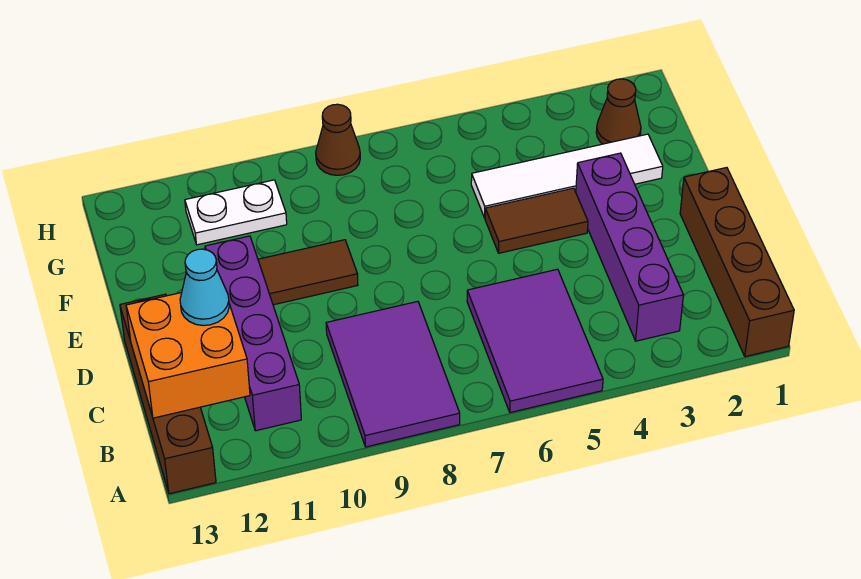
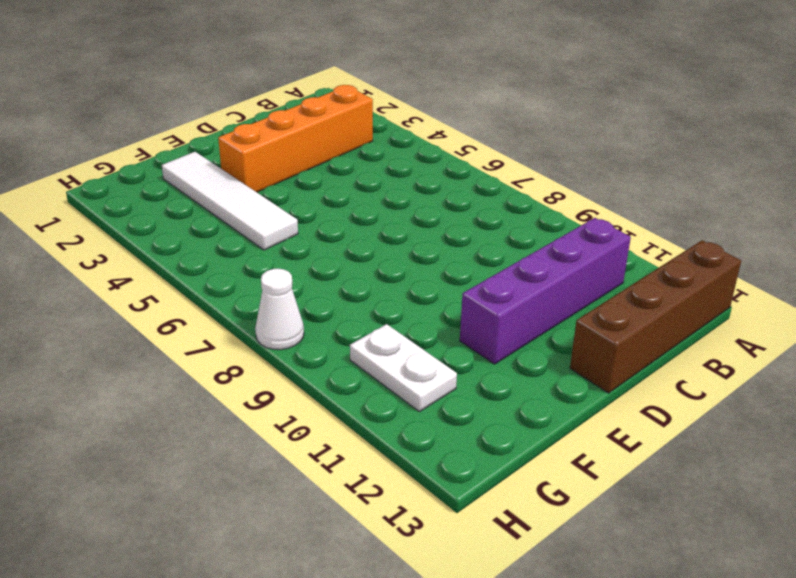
orange brick B3:E3 level 1 -> purple brick B3:E3 level 1
white cone H8 level 1 -> brown cone H8 level 1
none -> brown brick A1:D1 level 1
none -> purple tile A5:C6 level 1
none -> purple tile A8:C9 level 1

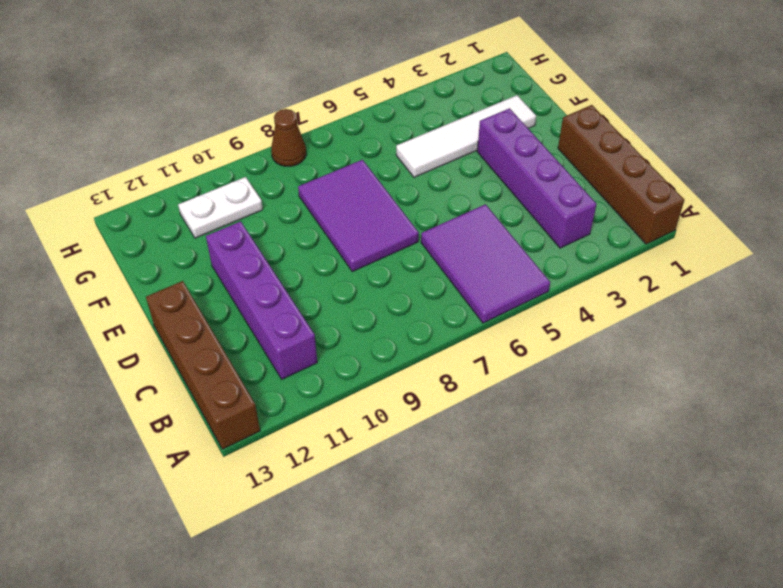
purple tile D7:F8 level 1 -> purple tile A8:C9 level 1
none -> brown tile E4:E5 level 1
none -> brown tile E9:E10 level 1
none -> brown cone G2 level 1

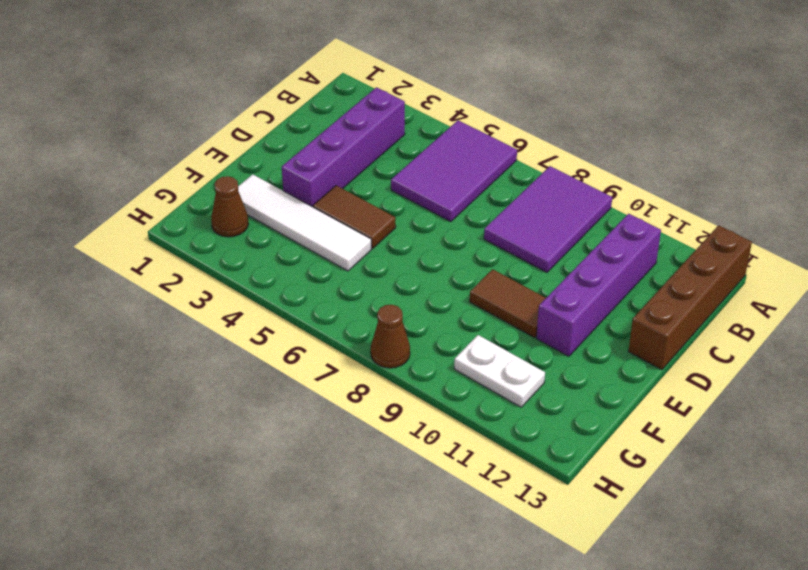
none -> brown brick A1:D1 level 1
none -> orange brick B12:C13 level 2
none -> cyan cone C12 level 3

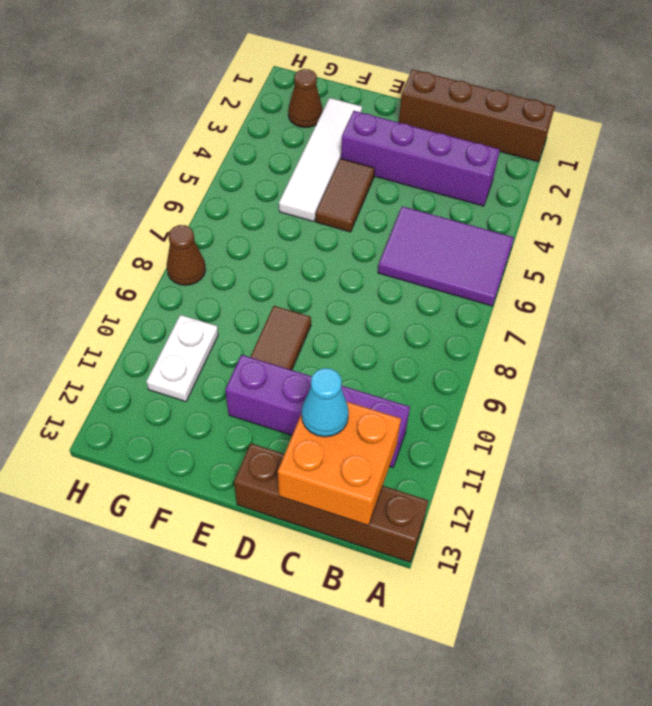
none -> purple tile A8:C9 level 1

